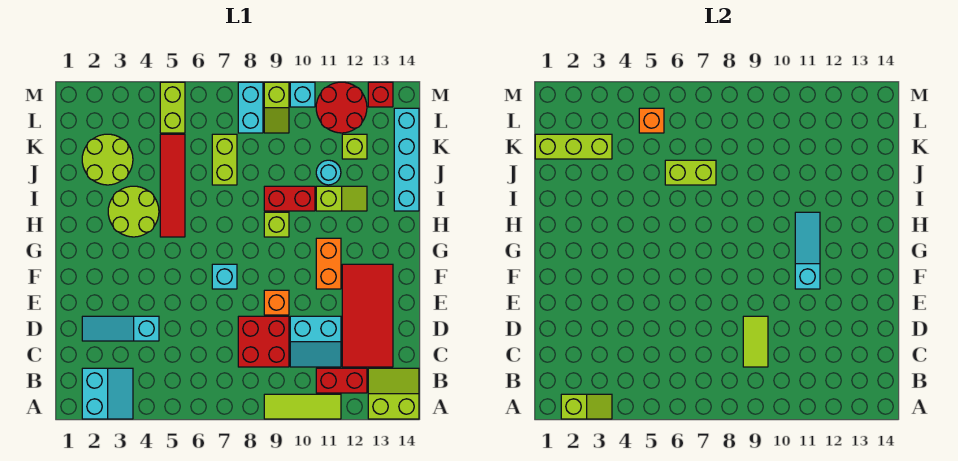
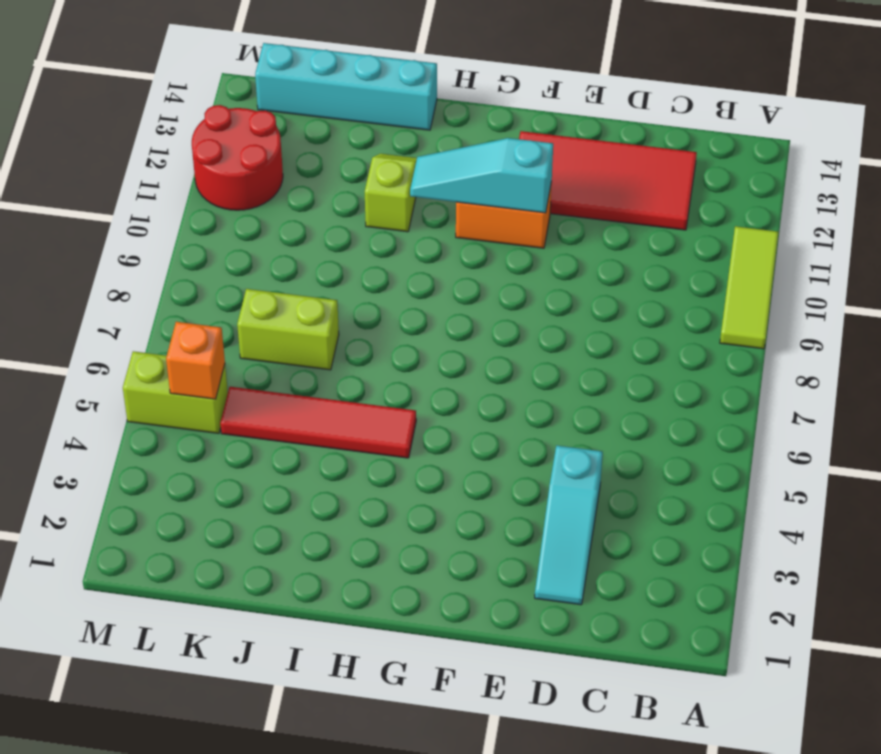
none -> cyan slope A2:B3 level 1 top 2
none -> lime slope A13:B14 level 1 top A
none -> red brick B11:B12 level 1
none -> red brick C8:D9 level 1

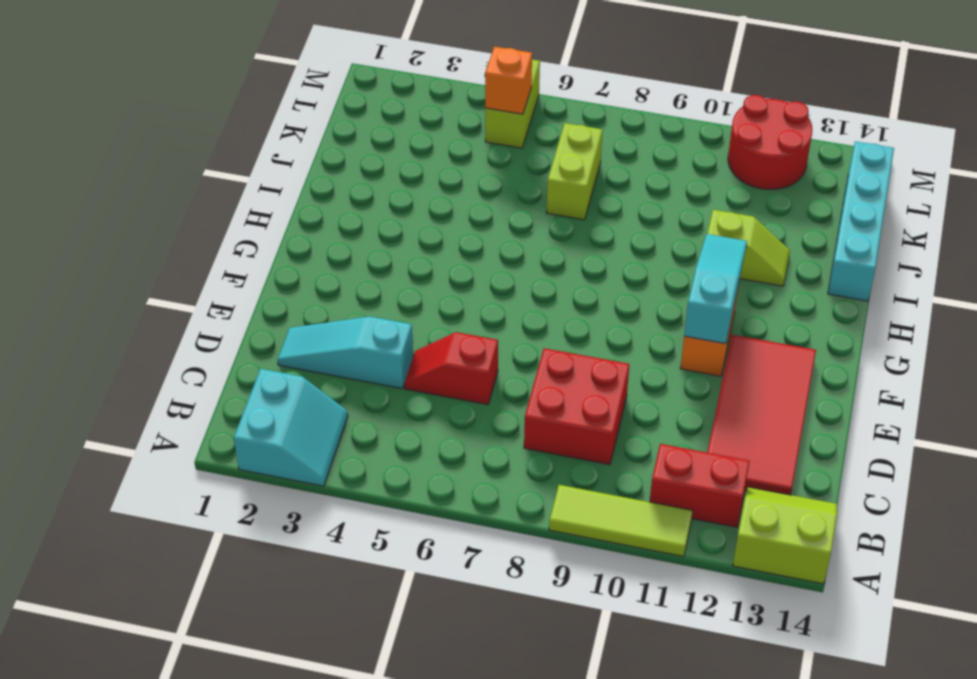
red slope D5:D6 level 1 top 6 -> none
none -> cyan slope C10:D11 level 1 top D
none -> orange brick E9 level 1
none -> cyan brick F7 level 1
none -> lime round brick H3:I4 level 1

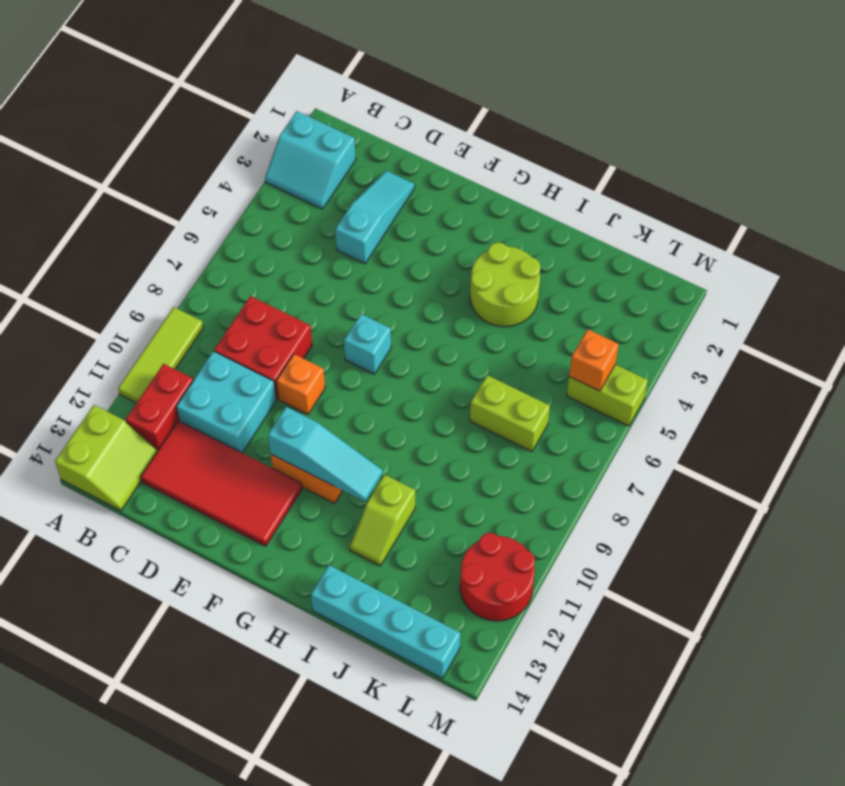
cyan brick C10:D11 level 1 -> cyan slope C10:D11 level 1 top D
none -> red tile H5:K5 level 1
none -> lime brick H9 level 1
none -> red brick I9:I10 level 1
none -> lime round brick J2:K3 level 1

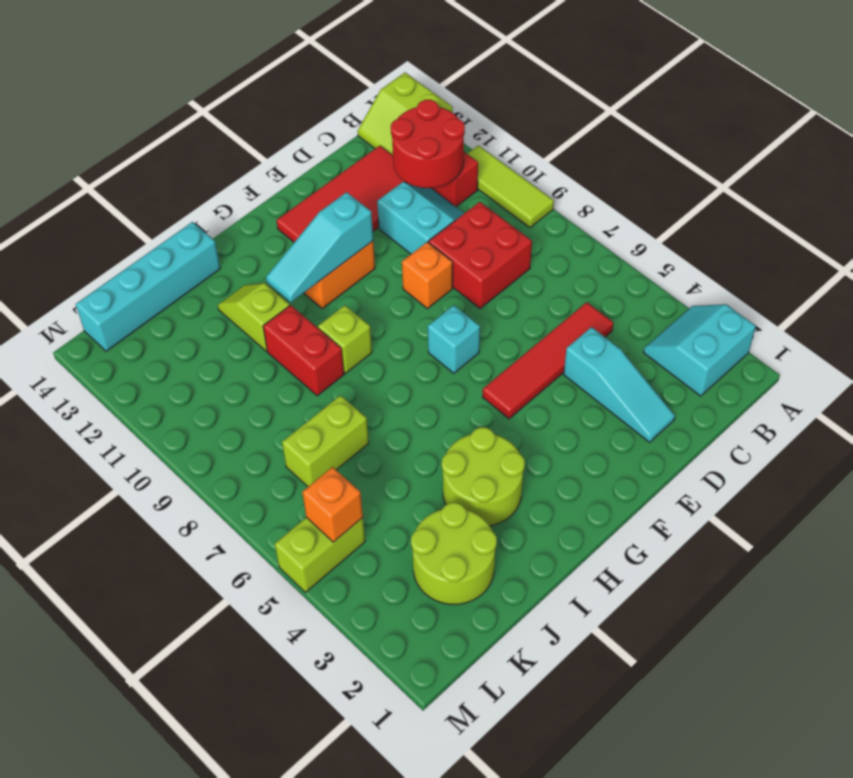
red round brick B11:C12 level 2 -> red round brick L11:M12 level 1
red tile C5:F5 level 1 -> red tile H5:K5 level 1
none -> cyan round brick J11 level 1
none -> lime brick K12 level 1
none -> cyan brick L8:M8 level 1
none -> lime slope L9:M9 level 1 top M

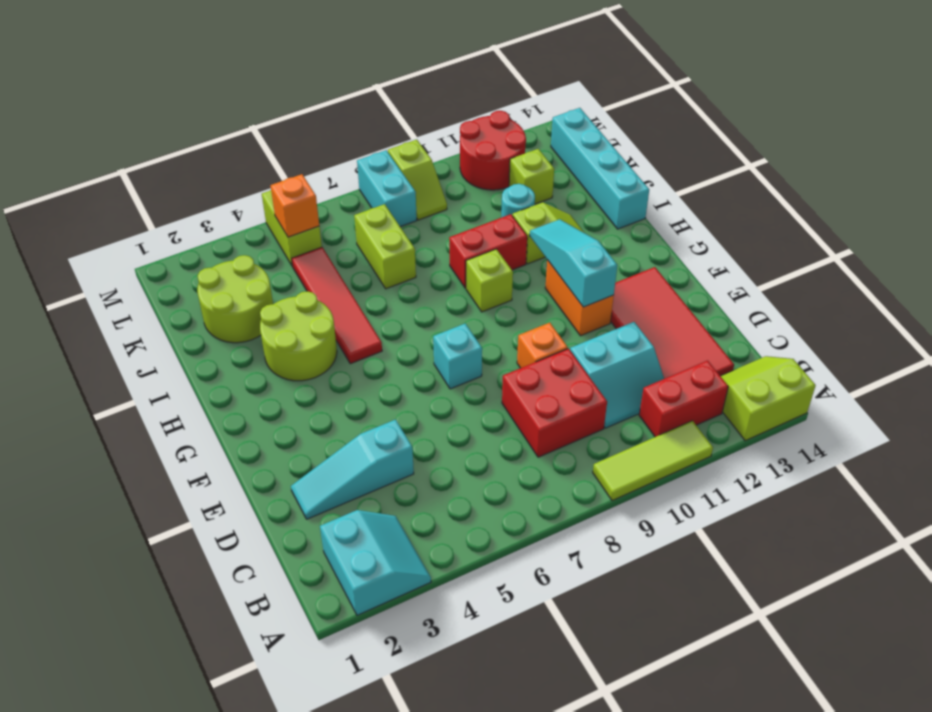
none -> cyan brick M10 level 1
none -> red brick M13 level 1
none -> lime slope A2:A3 level 2 top 2
none -> lime tile C9:D9 level 2

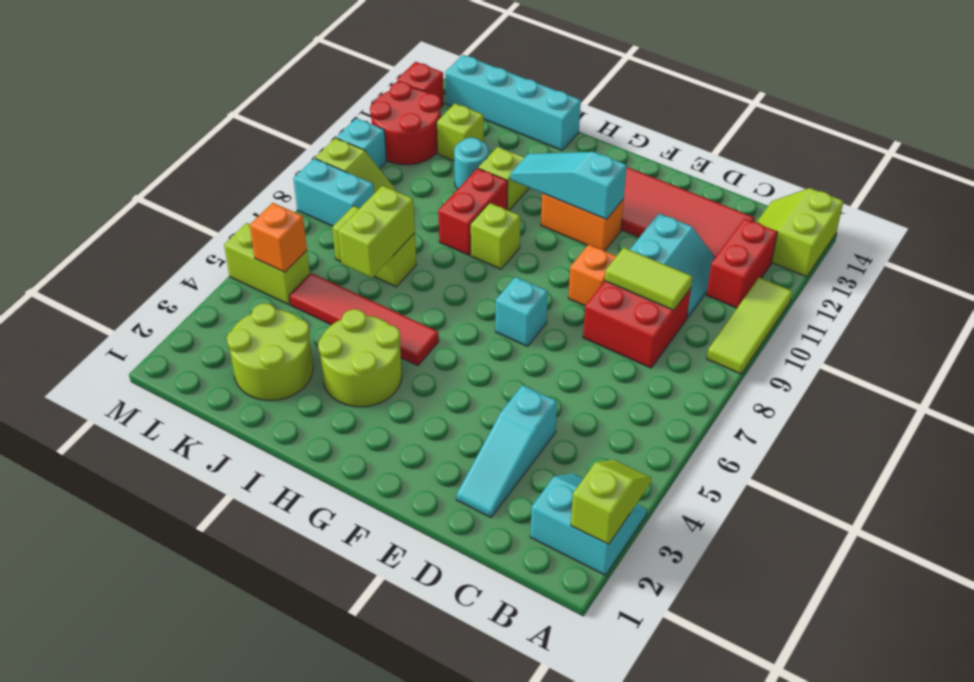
none -> lime brick K1:K3 level 2

